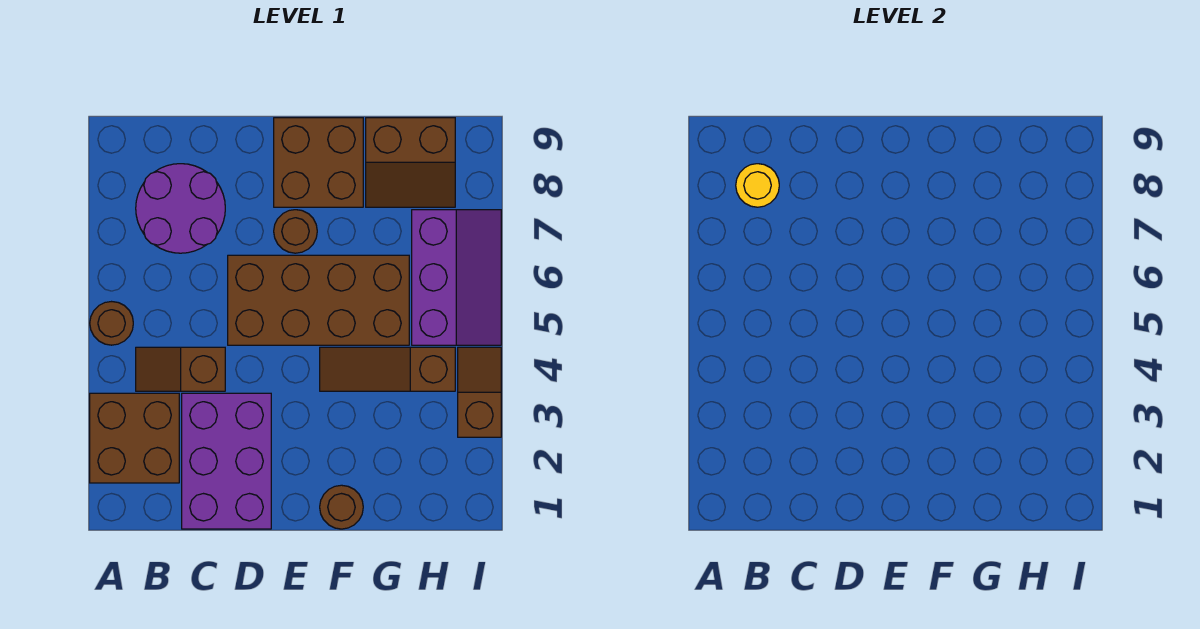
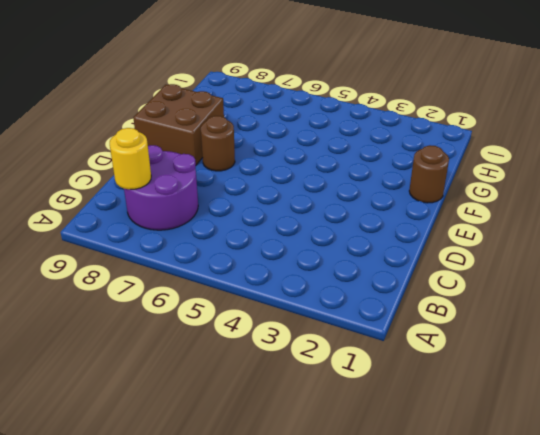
none -> brown brick A2:B3 level 1
none -> brown round brick A5 level 1
none -> brown slope B4:C4 level 1 top C

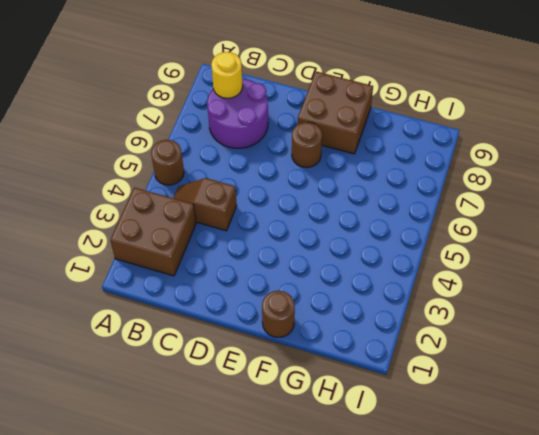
none -> purple brick C1:D3 level 1
none -> brown brick D5:G6 level 1
none -> brown slope F4:H4 level 1 top H

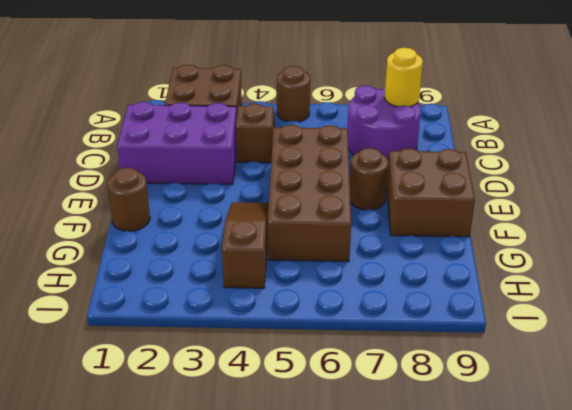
none -> brown slope G8:H9 level 1 top 9
none -> purple slope H5:I7 level 1 top H
none -> brown slope I3:I4 level 1 top 3

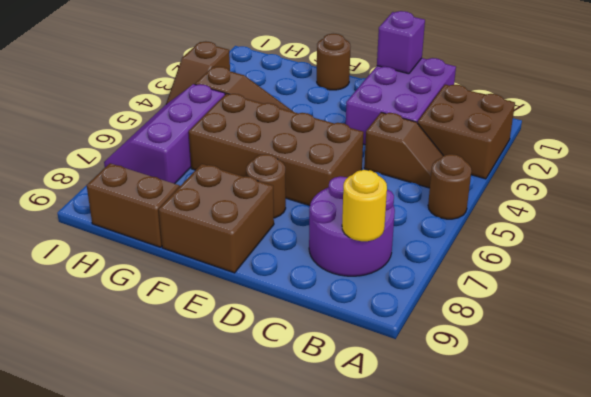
purple brick D1 level 2 -> none

